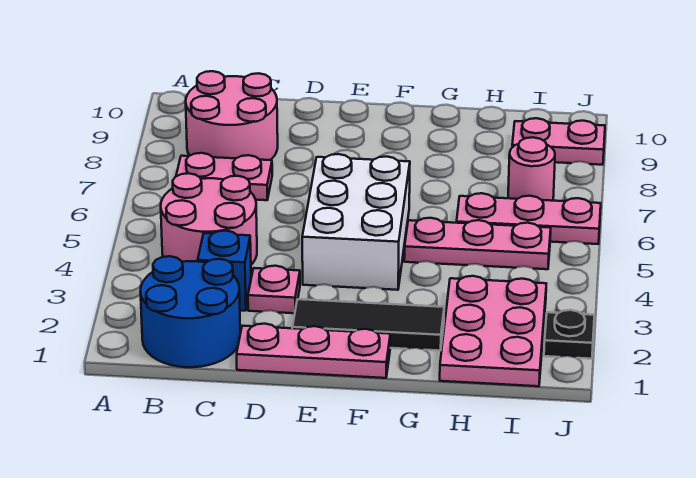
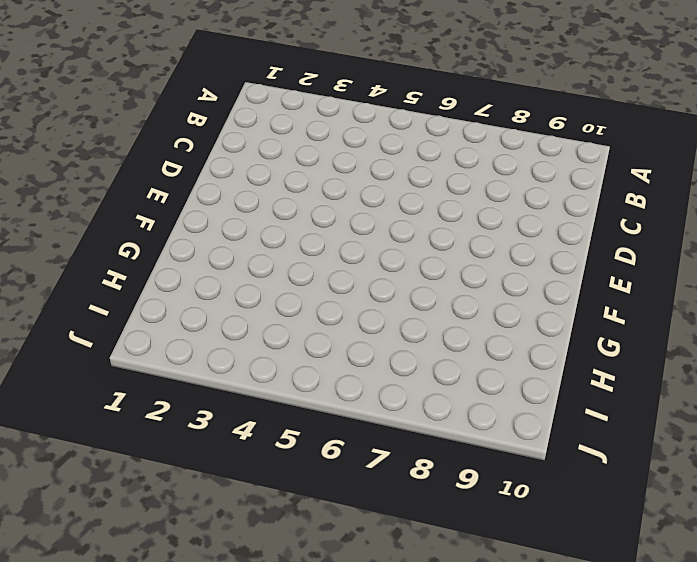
none -> blue round brick B1:C2 level 1
none -> pink round brick B4:C5 level 1
none -> pink plate B7:C7 level 1

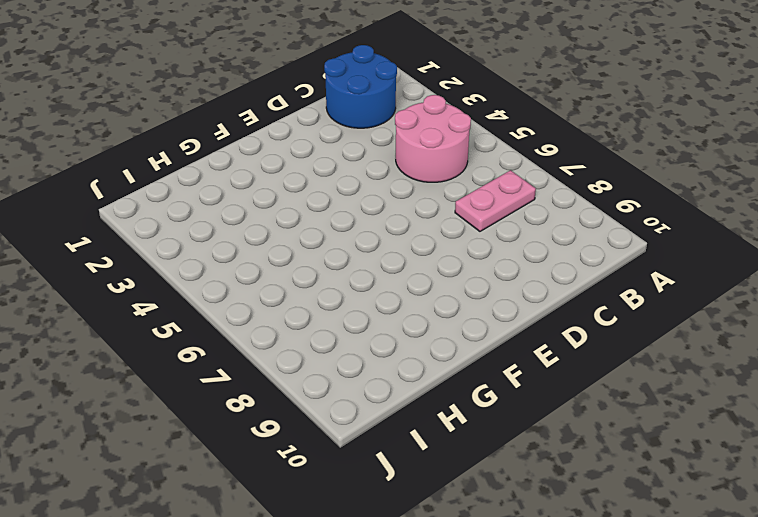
none -> pink round brick B8:C9 level 1
none -> blue brick C3 level 1
none -> pink plate D1:F1 level 1

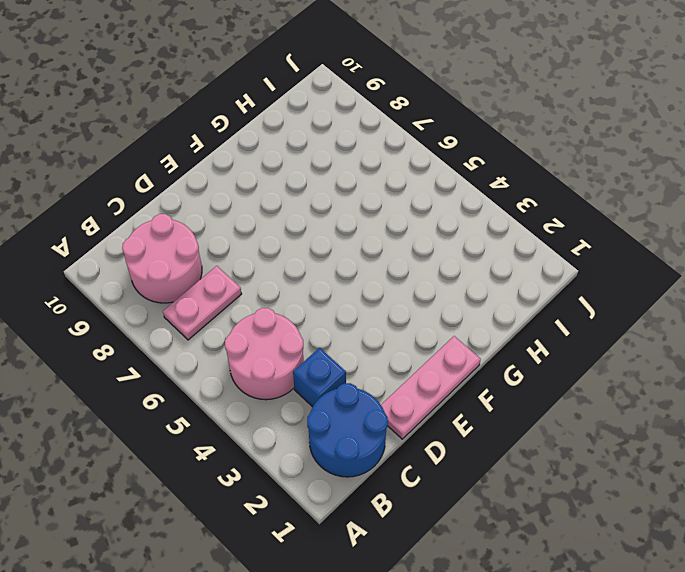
none -> pink plate D3 level 1
none -> black tile E2:G2 level 1
none -> white brick E4:F6 level 1

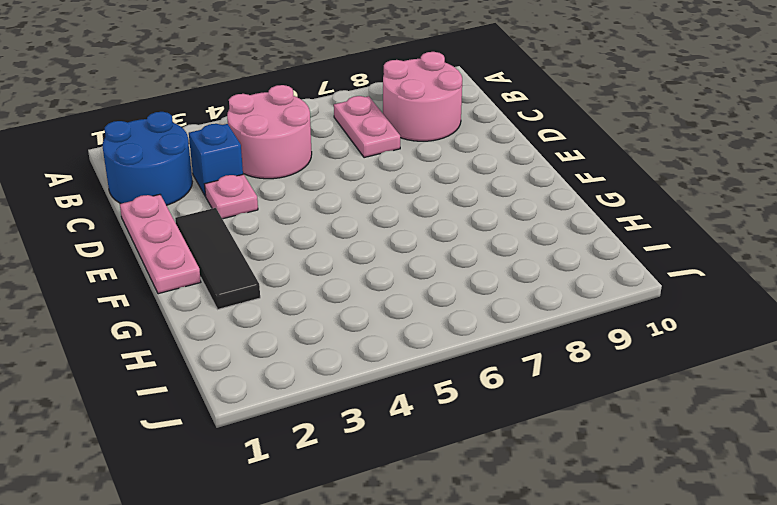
none -> white brick E4:F6 level 1
none -> pink plate G5:I5 level 1
none -> pink plate H1:I3 level 1

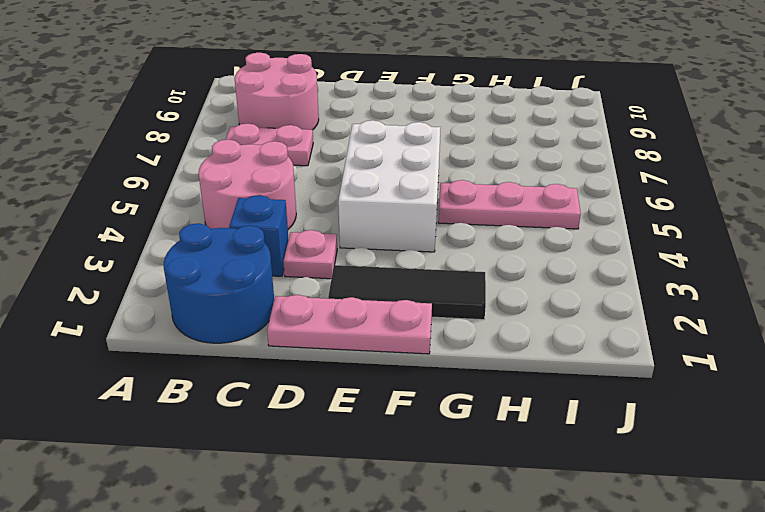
none -> pink plate H1:I3 level 1
none -> pink plate H6:J6 level 1
none -> pink round brick I7 level 1

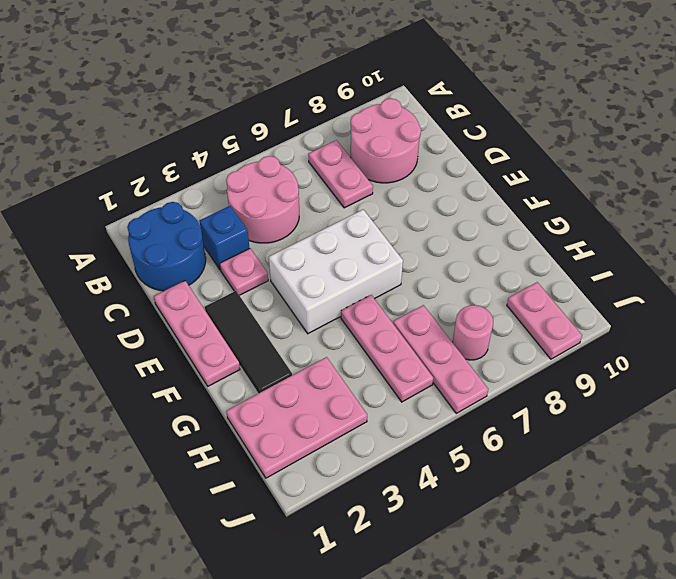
none -> black plate J2 level 1

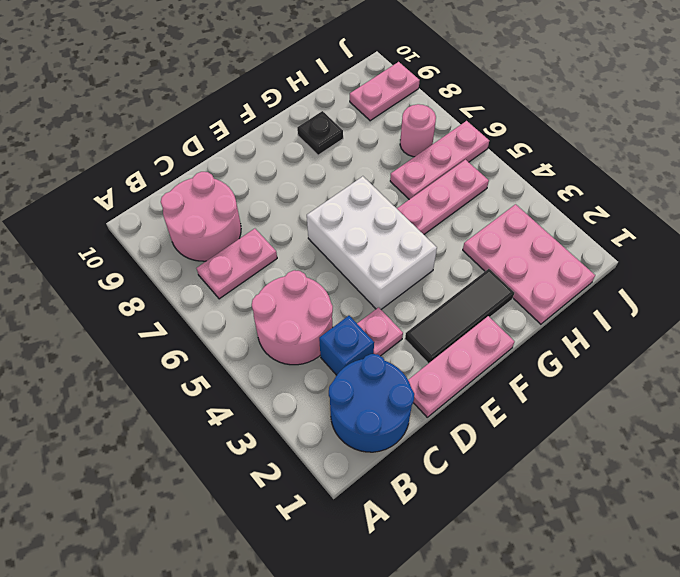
black plate G9 level 1 -> black plate J2 level 1

